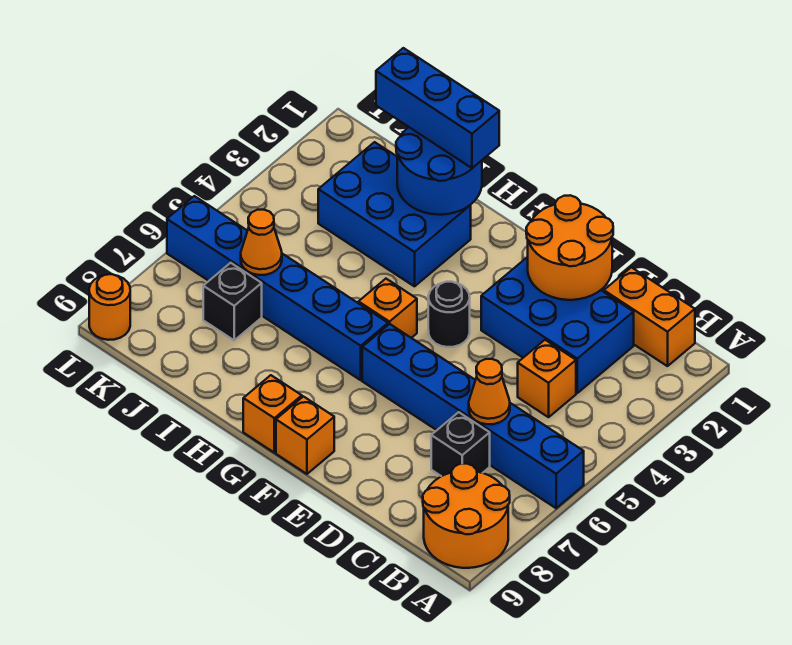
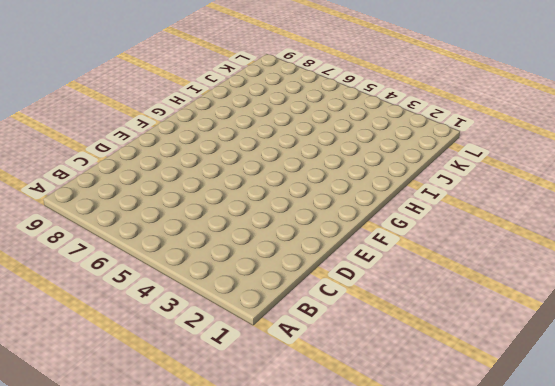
none -> blue brick A6:F6 level 1
none -> orange round brick A8:B9 level 1
none -> orange brick B1:C1 level 1

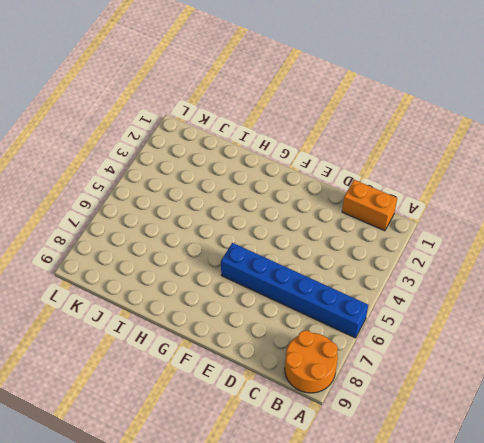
none -> blue brick C2:E3 level 1
none -> orange brick C4 level 1
none -> black brick C7 level 1

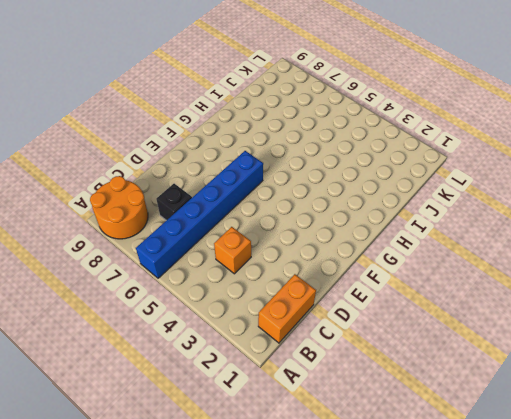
none -> blue brick C2:E3 level 1
none -> black round brick F4 level 1
none -> orange brick F9 level 1

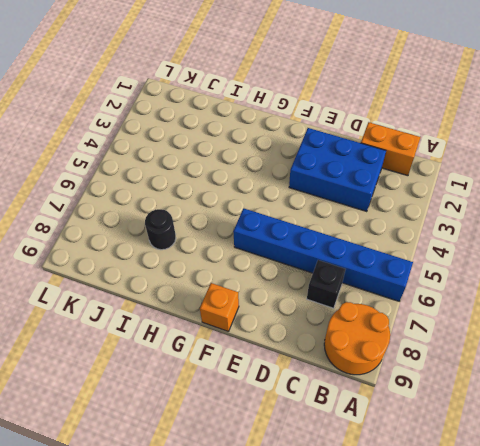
black round brick I7 level 1 -> black round brick F4 level 1
none -> orange brick C4 level 1
none -> orange brick G5 level 1
none -> blue brick G6:L6 level 1

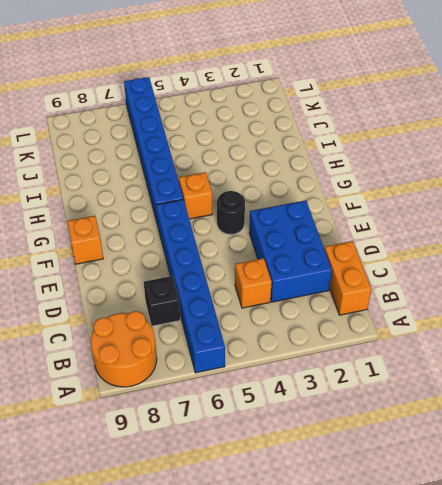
none -> orange brick G9 level 1
none -> blue brick H2:J3 level 1
none -> black brick J7 level 1

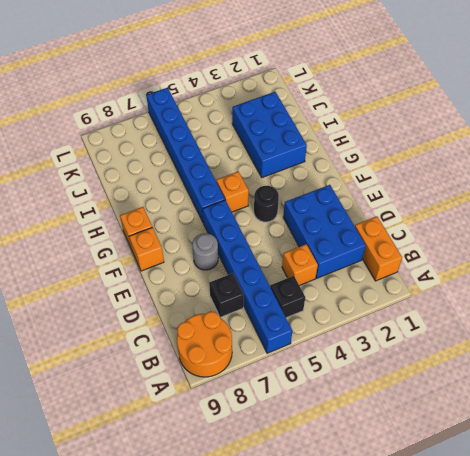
black brick B5 level 1 -> black brick J7 level 1
grey round brick E7 level 1 -> none
none -> orange round brick L9 level 1
none -> orange cone C6 level 2
none -> orange round brick D1:E2 level 2

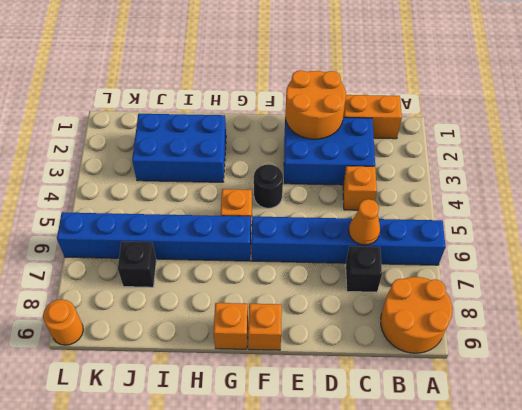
none -> blue round brick H1:I2 level 2
none -> orange cone J6 level 2
none -> blue brick H1:J1 level 3

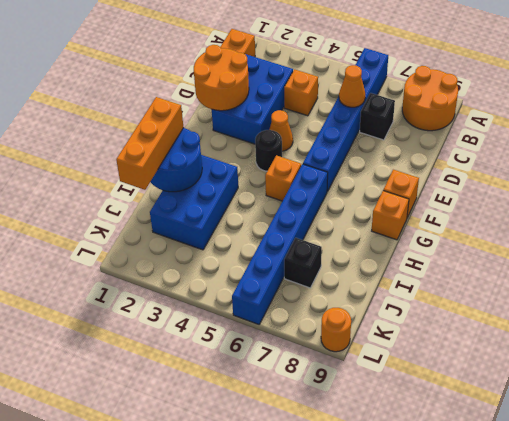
orange cone E4 level 1 -> orange cone J6 level 2
orange brick H1:J1 level 3 -> blue brick H1:J1 level 3

